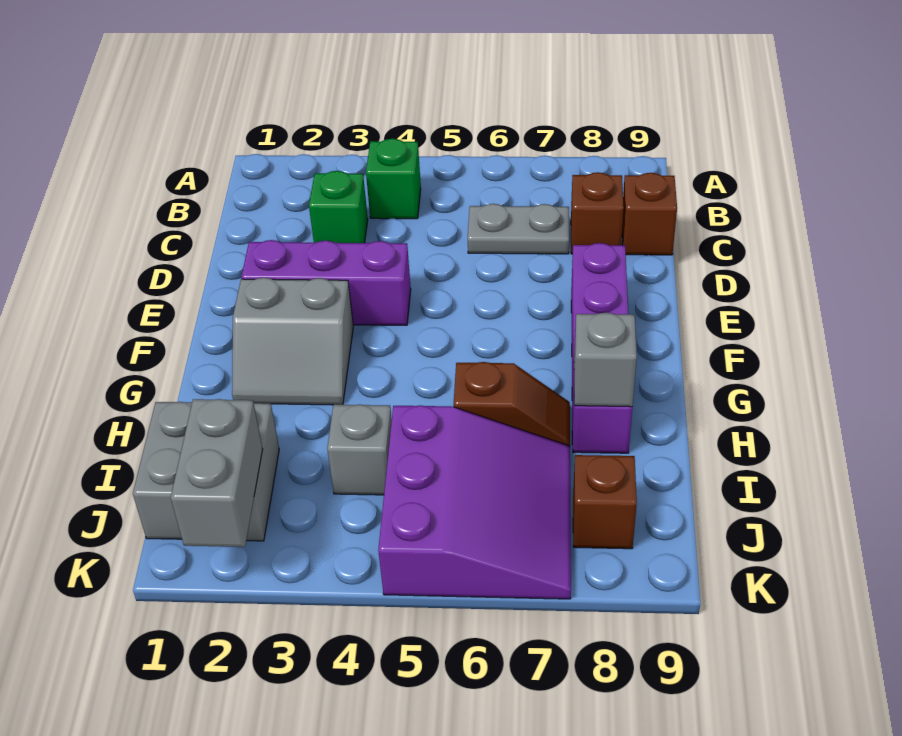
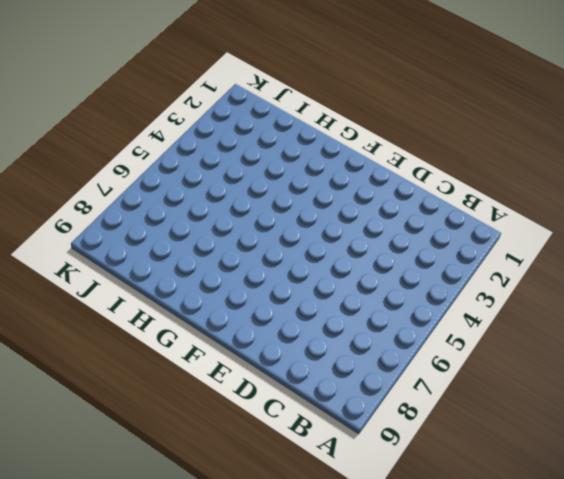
none -> green brick B4 level 1
none -> green brick C3 level 1
none -> grey plate C6:C7 level 1

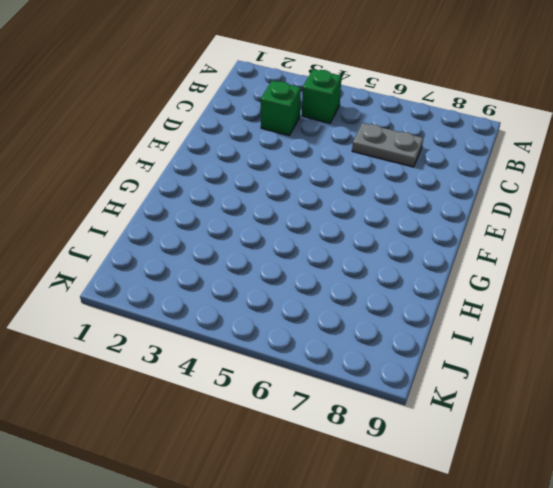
none -> brown brick C8 level 1
none -> brown brick C9 level 1
none -> purple brick E2:E4 level 1

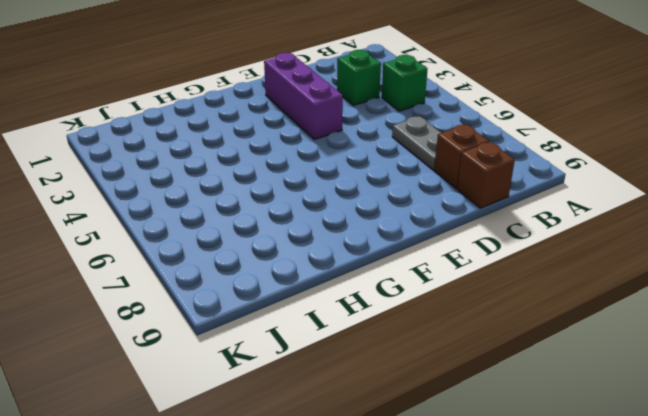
none -> purple brick E8:H8 level 1
none -> grey slope F2:G3 level 1 top F
none -> brown slope H6:H7 level 1 top 6

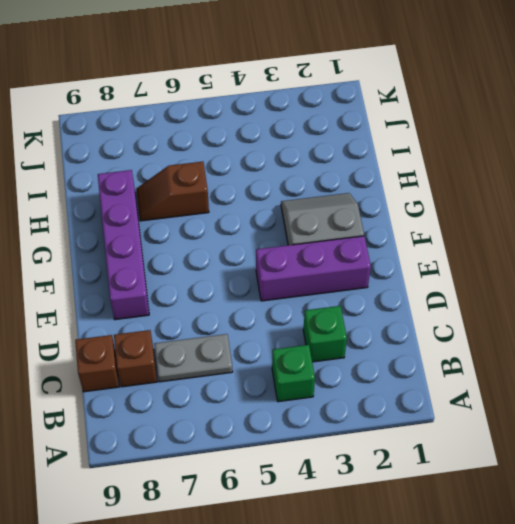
none -> grey brick I1:J2 level 1
none -> grey brick I4 level 1
none -> purple slope I5:K7 level 1 top 5

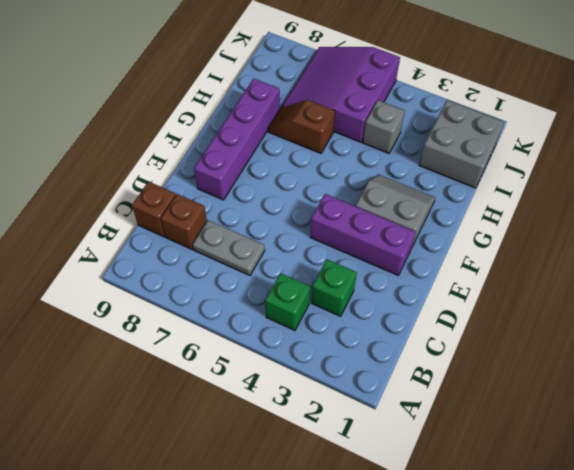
none -> brown brick J8 level 1
none -> grey brick H8 level 2
none -> grey brick J2:K2 level 2

